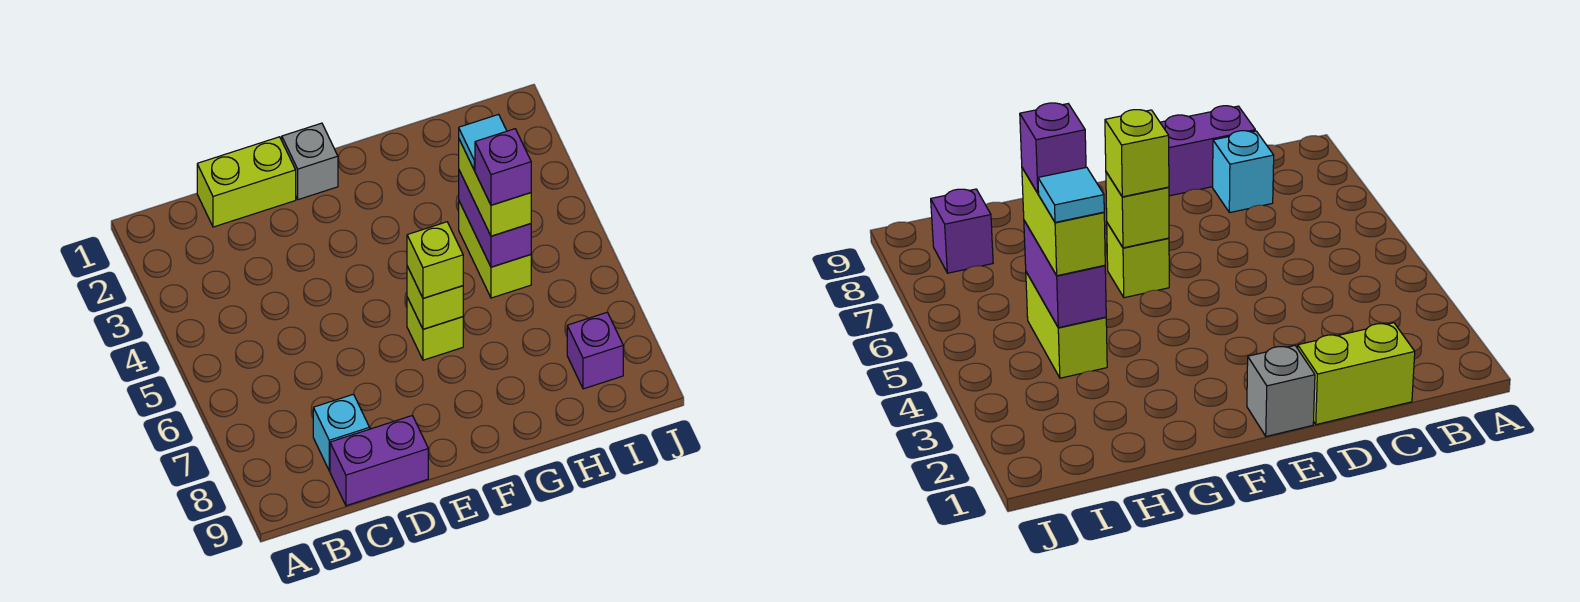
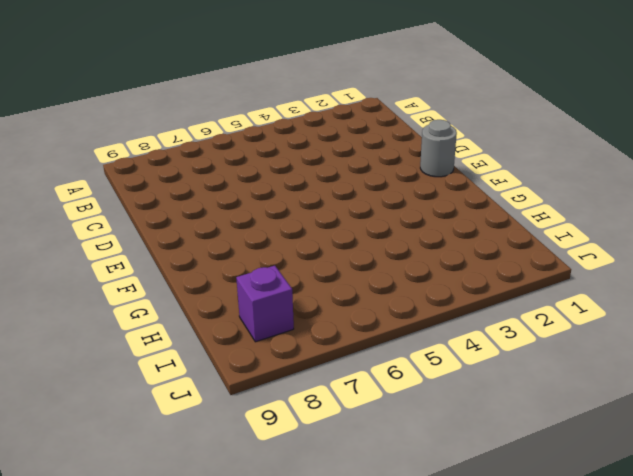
grey round brick E1 level 1 -> grey brick E1 level 1
none -> lime brick C1:D1 level 1
none -> cyan brick C8 level 1
none -> purple brick C9:D9 level 1

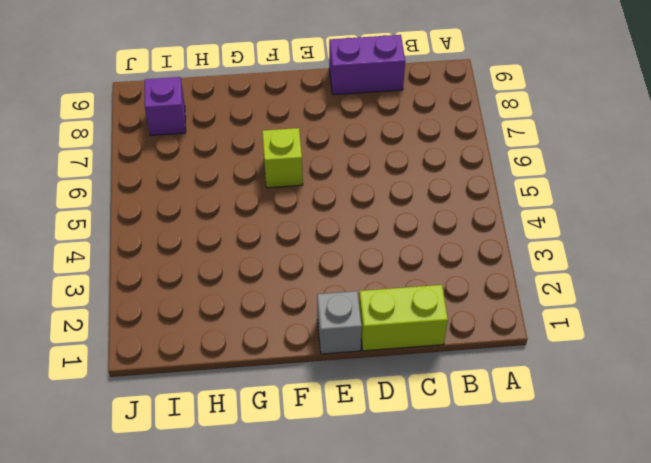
none -> cyan brick C8 level 1
none -> lime brick H4:H5 level 1
none -> lime brick F6 level 2

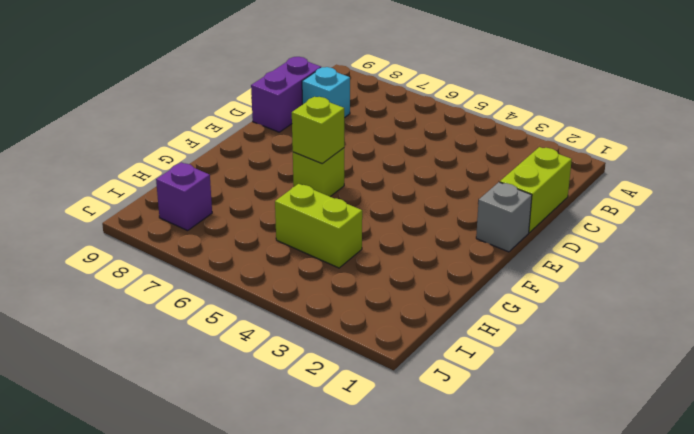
none -> purple brick H4:H5 level 2
none -> lime brick F6 level 3
none -> lime brick H4:H5 level 3

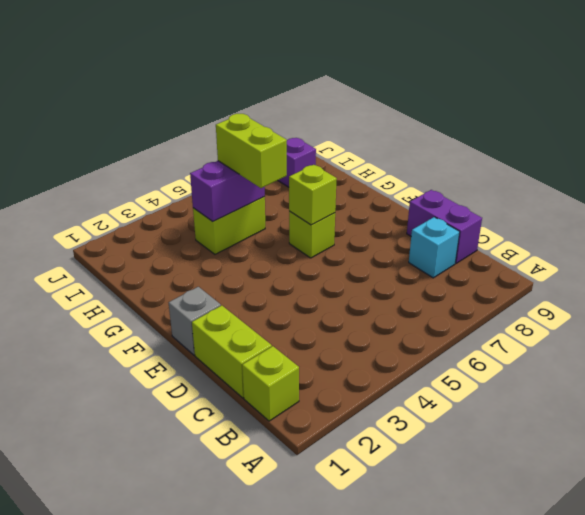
lime brick B1 level 1 -> lime brick F6 level 3
lime brick G5:H5 level 3 -> lime brick H4:H5 level 3
none -> cyan tile H4 level 4
none -> purple brick H5 level 4

